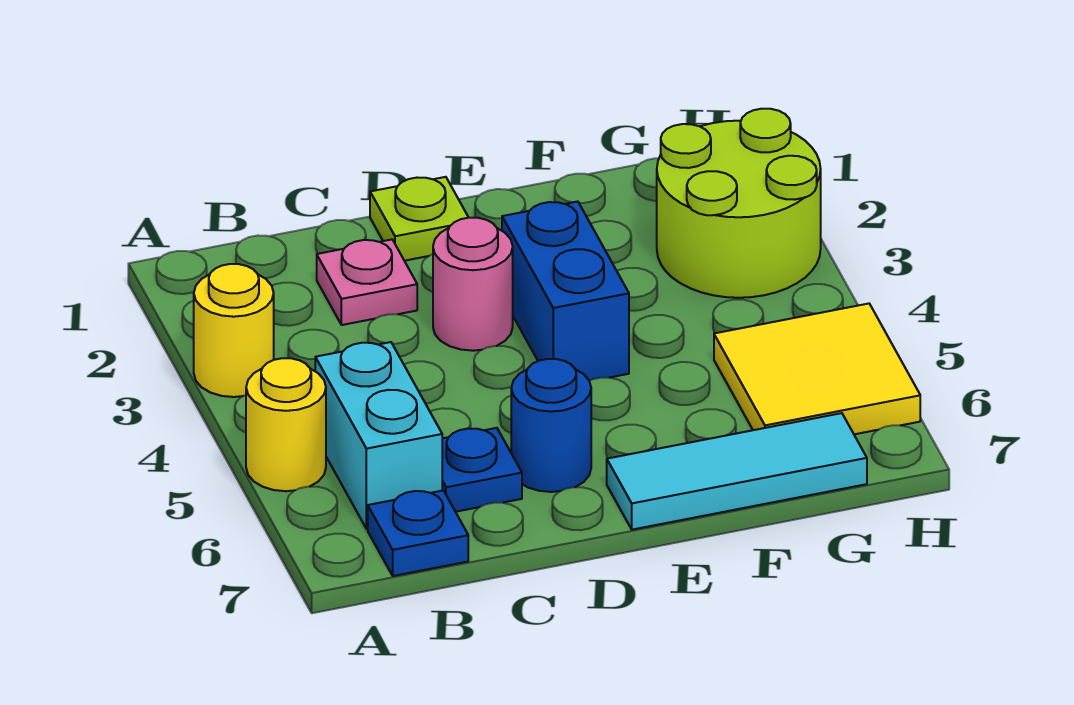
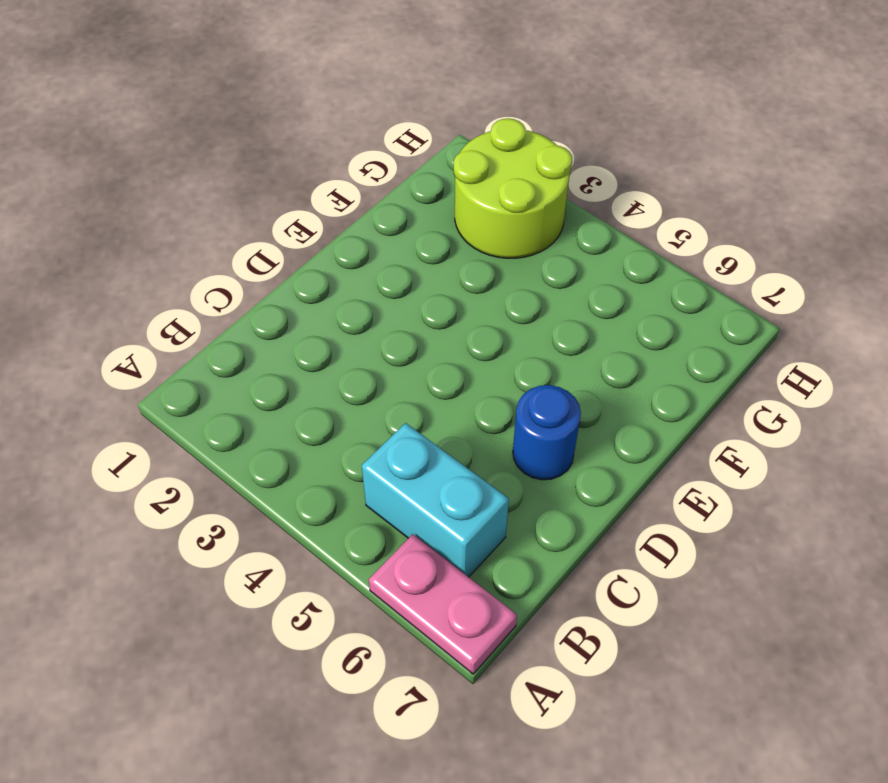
pink plate A6:A7 level 1 -> none
none -> yellow round brick A3 level 1
none -> yellow round brick A5 level 1
none -> blue plate B7 level 1

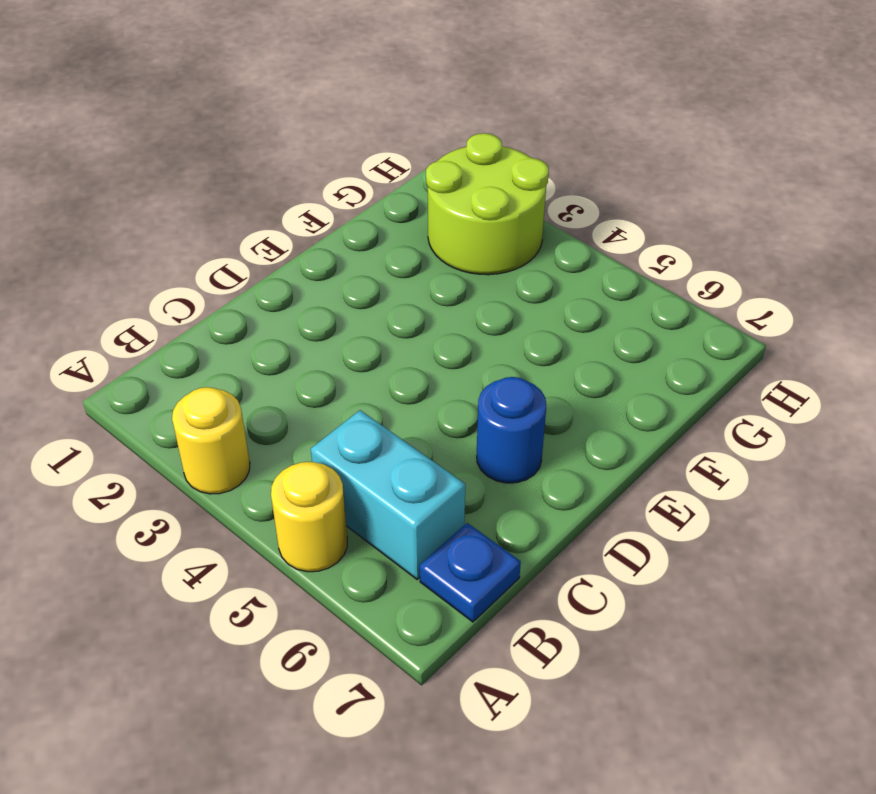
none -> pink plate C2 level 1
none -> blue plate C6 level 1
none -> lime plate D1 level 1

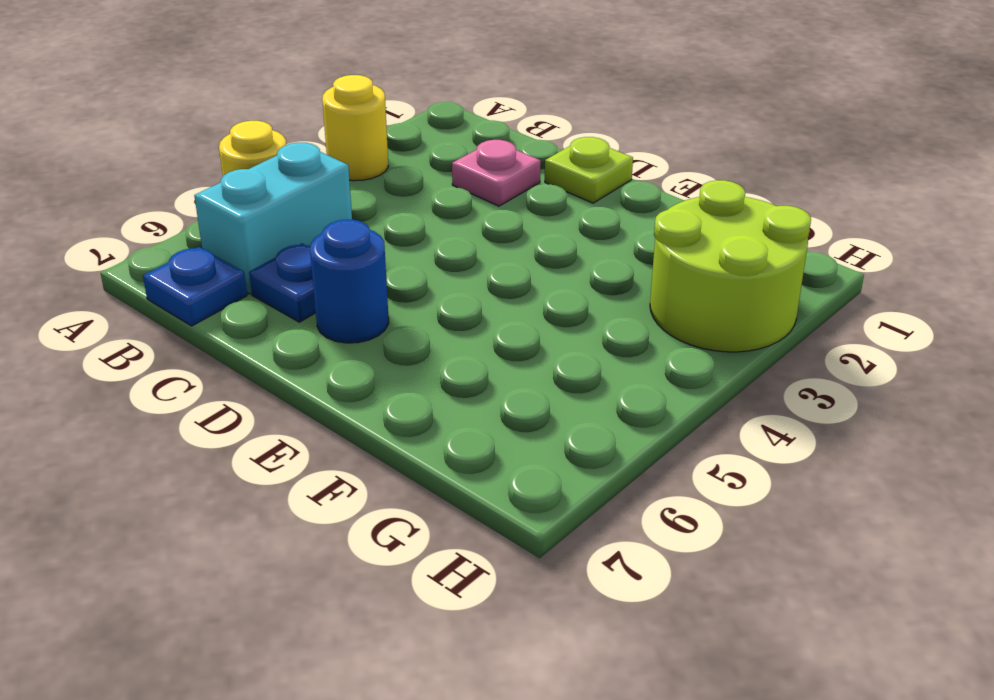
none -> pink round brick D3 level 1
none -> blue brick E3:E4 level 1
none -> cyan tile E7:G7 level 1

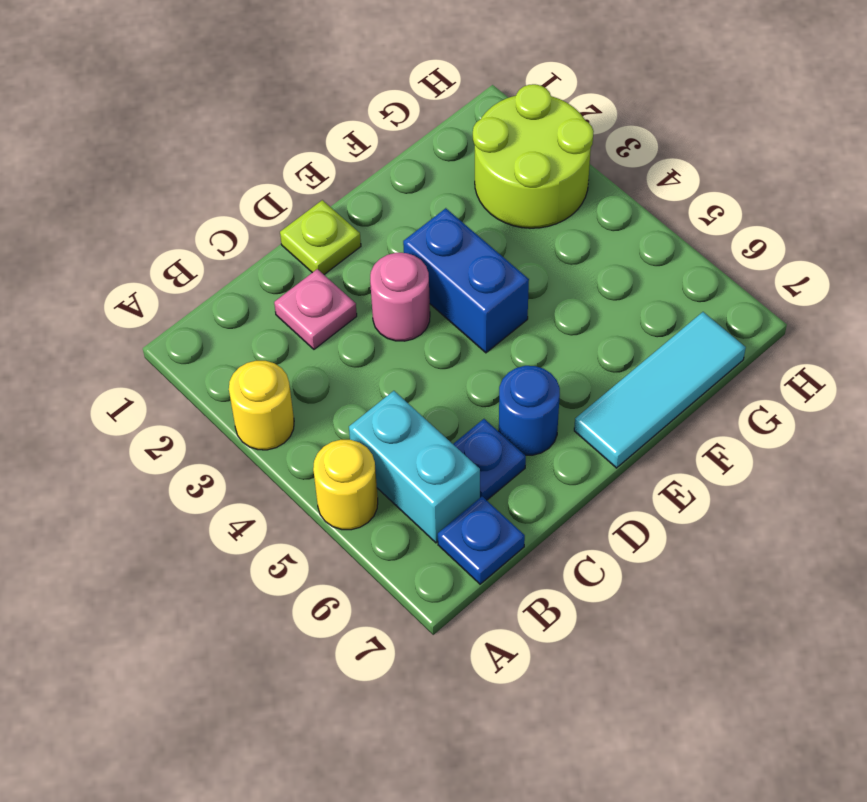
none -> yellow tile G5:H6 level 1

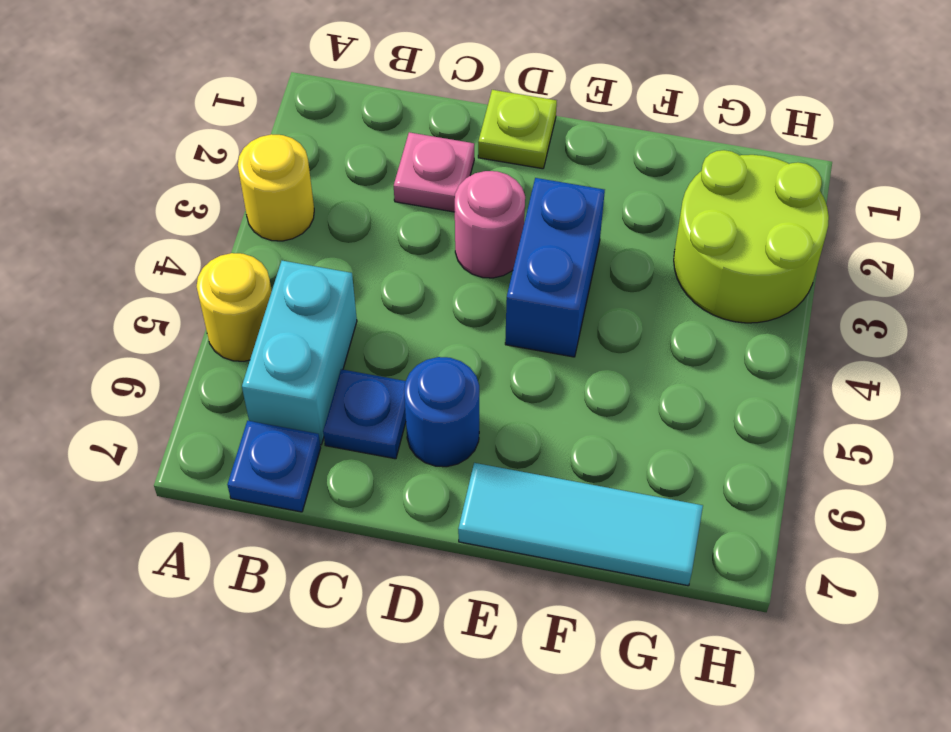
none -> yellow tile G5:H6 level 1

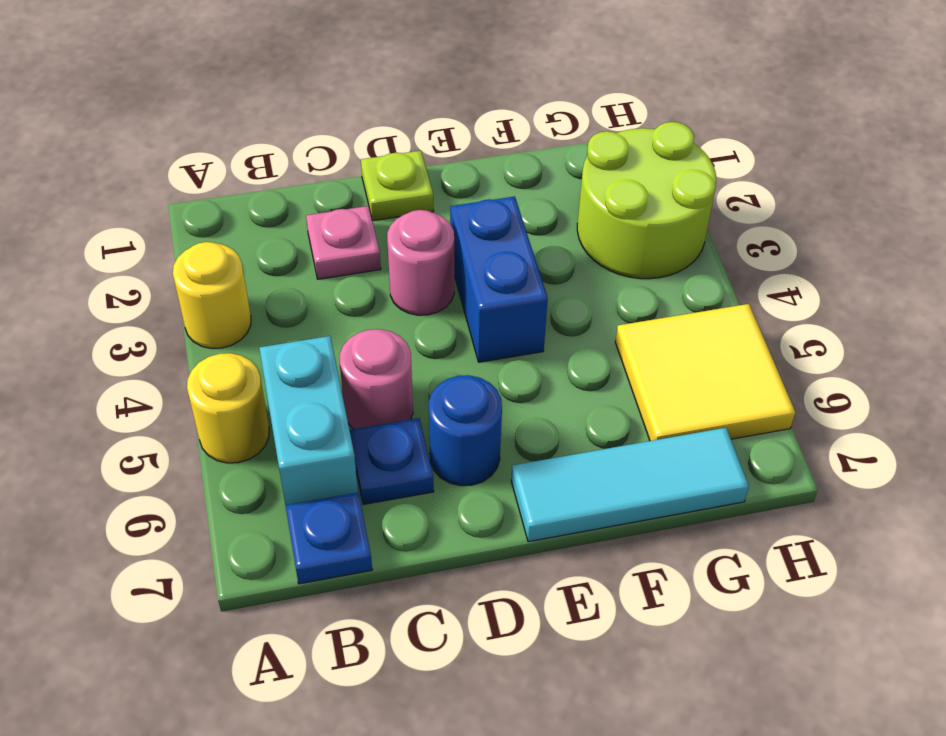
pink round brick C5 level 1 -> none

